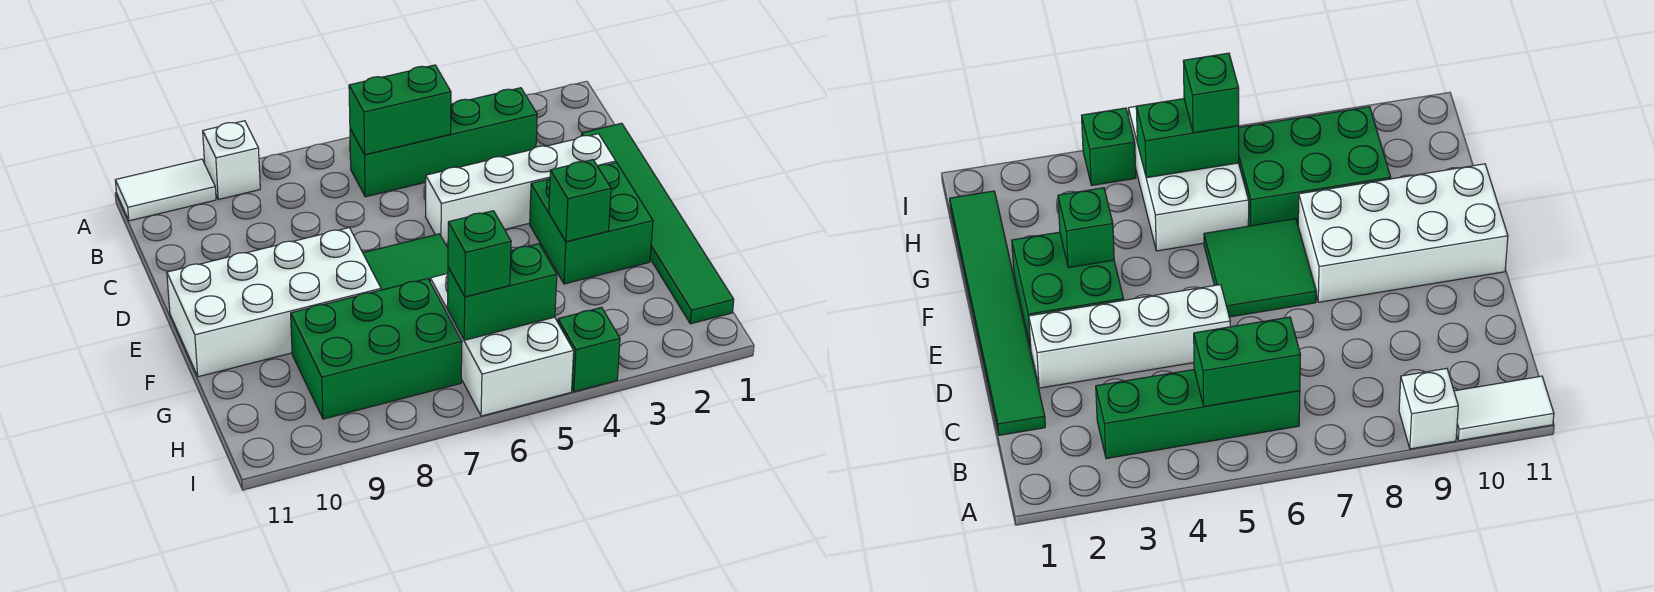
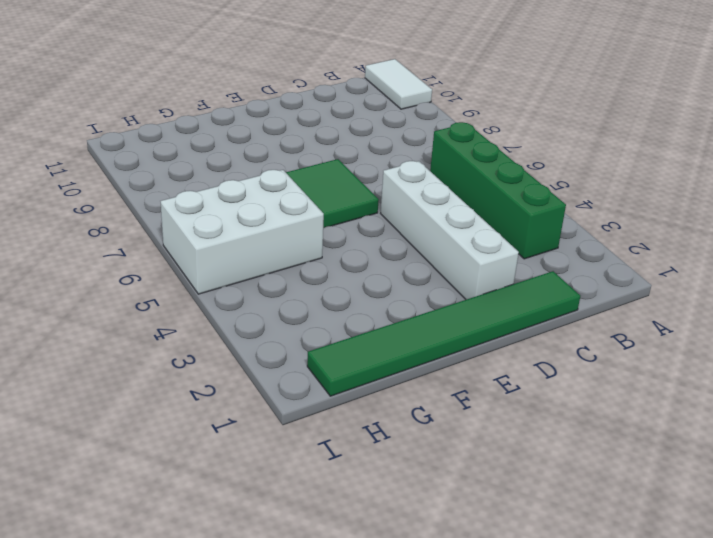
none -> white brick A9 level 1
none -> green brick E2:F3 level 1
none -> white brick E8:F11 level 1

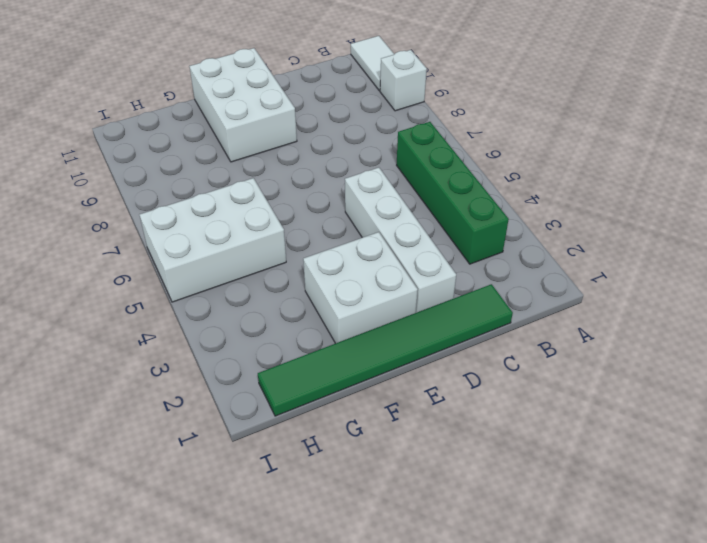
white brick E2:F3 level 1 -> green brick E2:F3 level 1
white brick E9:F11 level 1 -> white brick E8:F11 level 1
none -> green tile E6:F7 level 1
none -> green brick G7:H9 level 1
none -> green brick I4 level 1

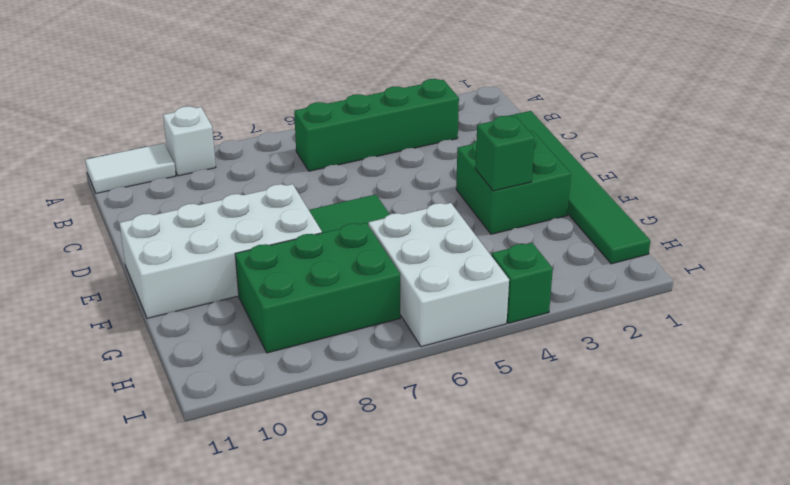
none -> white brick D2:D5 level 1
none -> green brick B5:B6 level 2
none -> green brick H5:H6 level 2

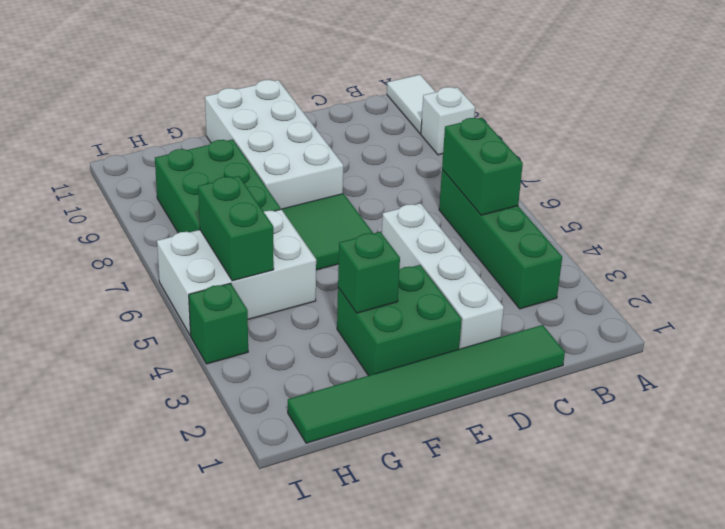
none -> green brick H6 level 3

